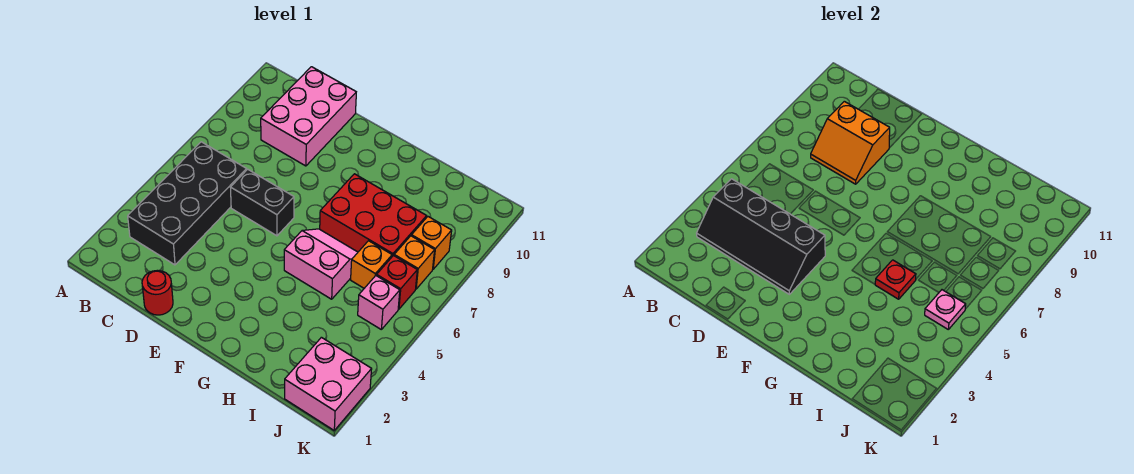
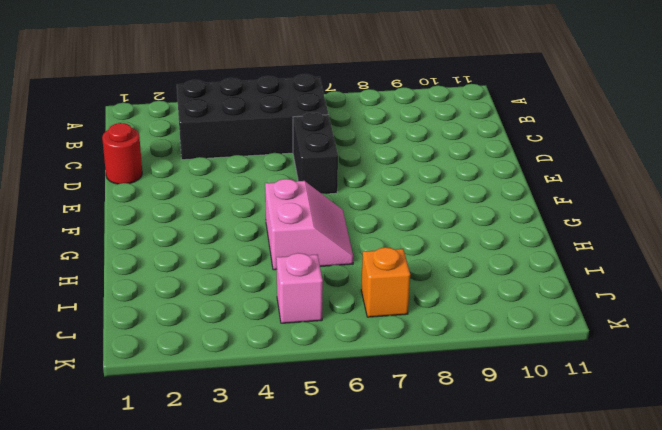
none -> pink brick C9:D11 level 1
none -> red brick G7:I8 level 1
none -> orange brick I6 level 1

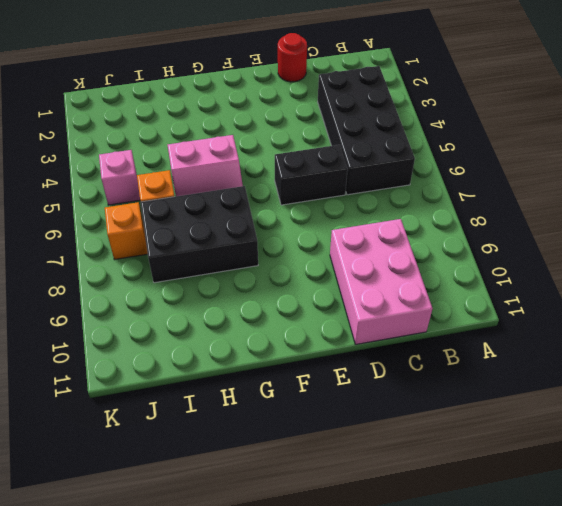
black brick G7:I8 level 1 -> red brick G7:I8 level 1
none -> pink brick J1:K2 level 1
none -> red brick J6 level 1
none -> orange brick J8 level 1

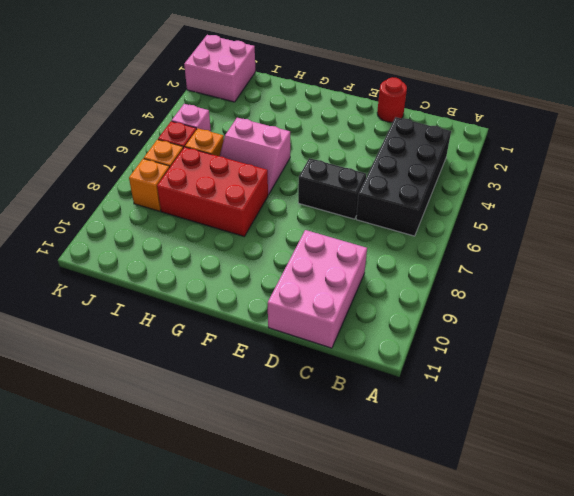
none -> black slope B3:E4 level 2 top 4
none -> orange slope C8:D9 level 2 top 9
none -> red plate H5 level 2

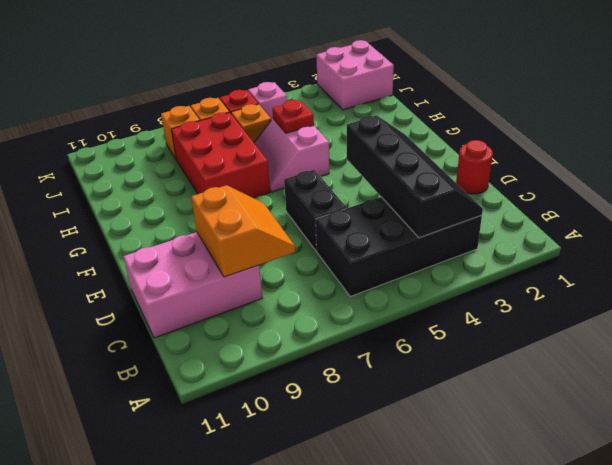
none -> pink plate J5 level 2

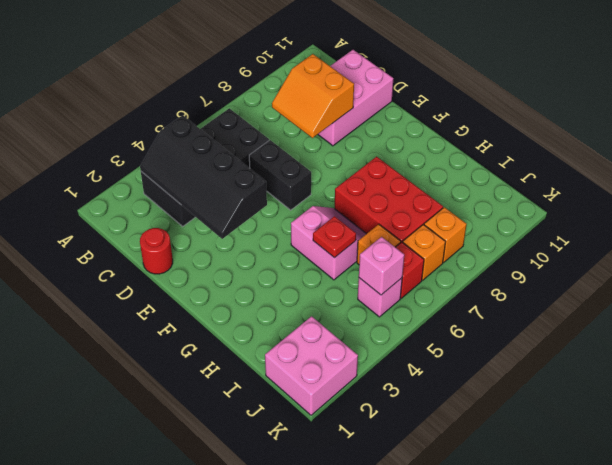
pink brick J5 level 2 -> pink plate J5 level 2

